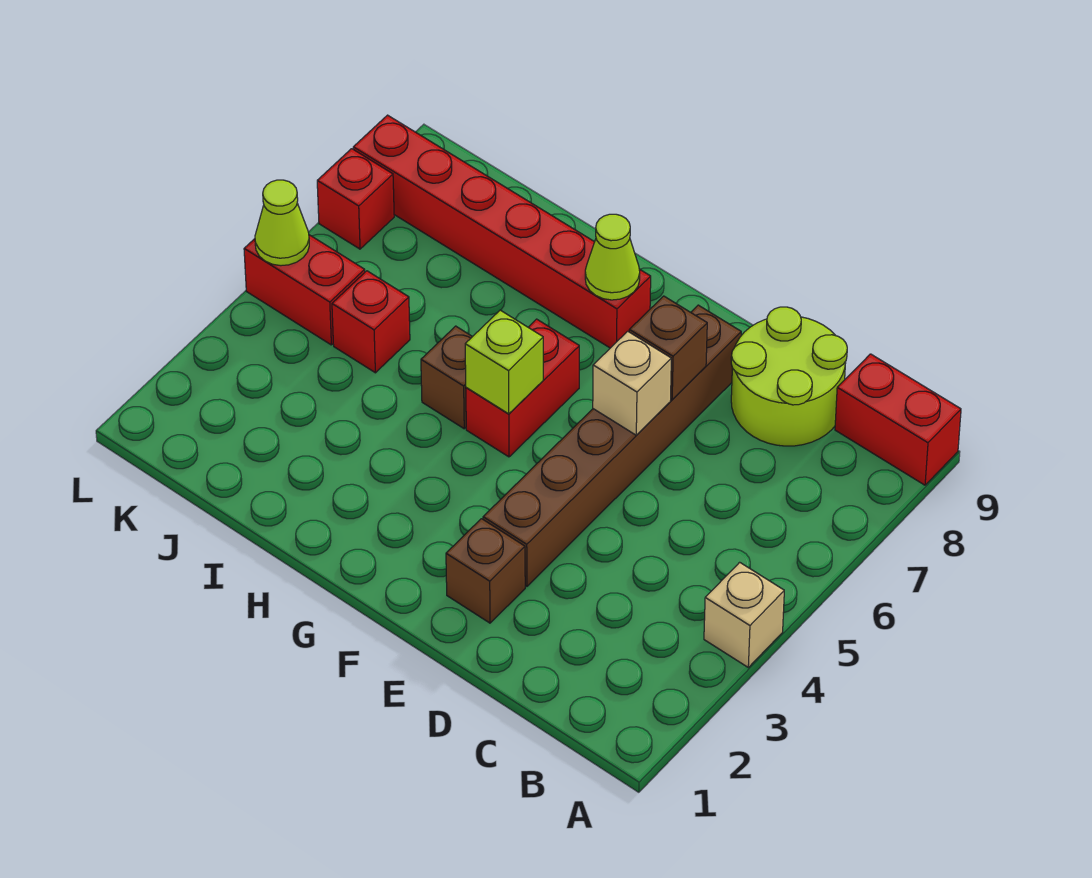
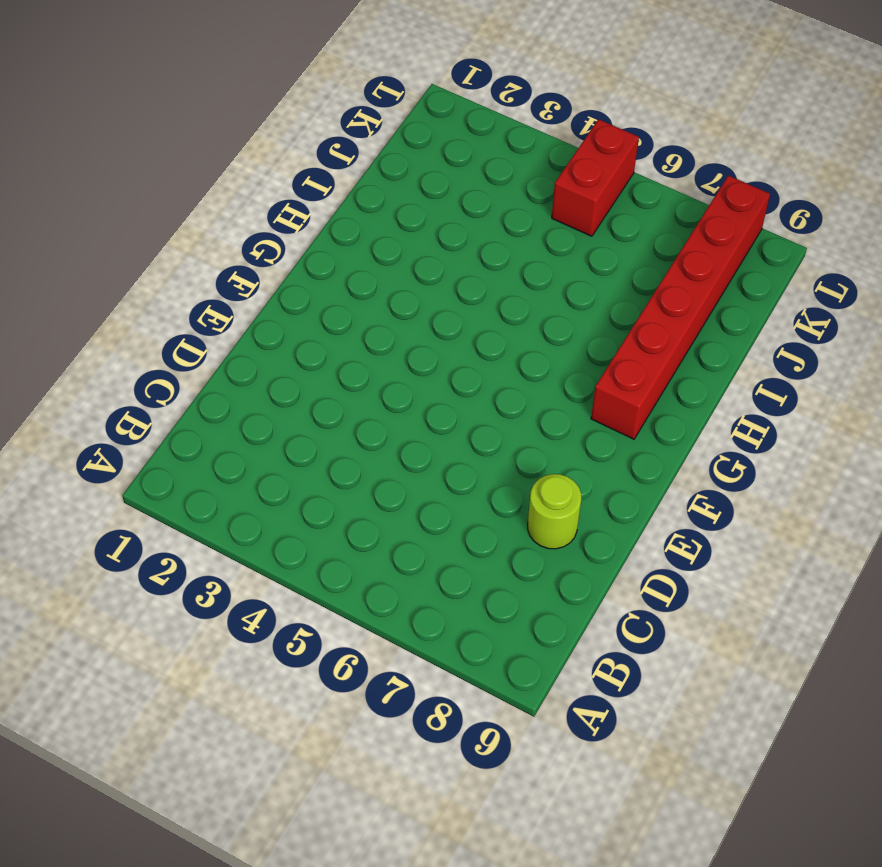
lime round brick D8 level 1 -> lime round brick C8:D9 level 1
none -> tan brick A4 level 1
none -> red brick A9:B9 level 1
none -> brown brick E2 level 1

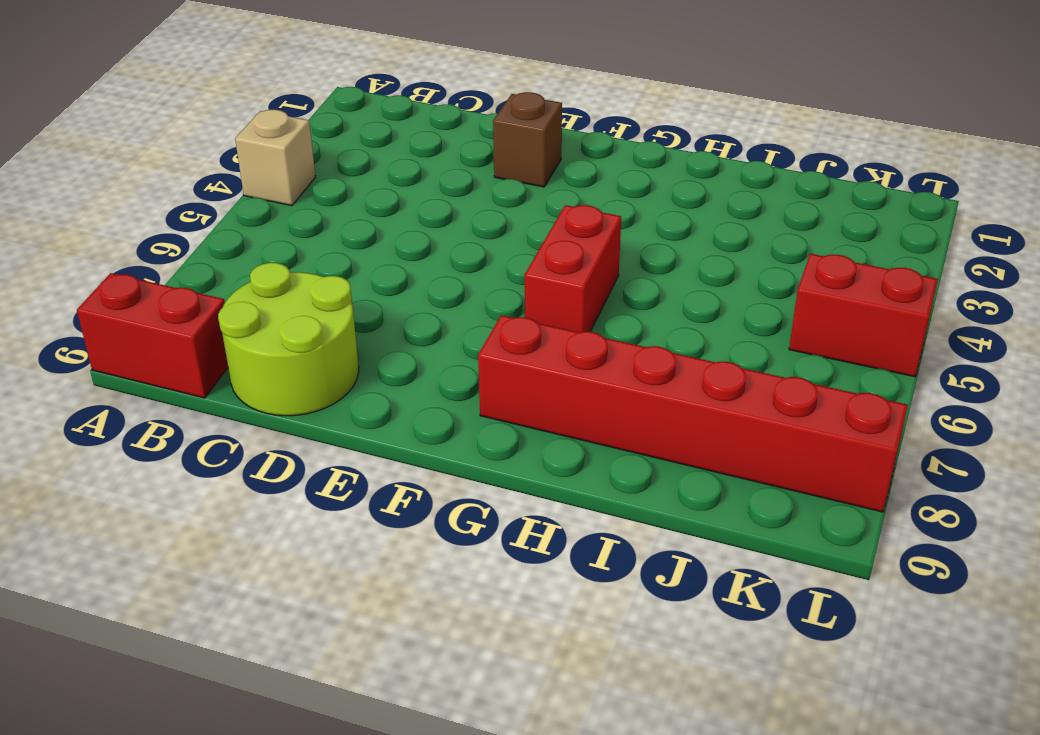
none -> brown brick E3:E8 level 1
none -> brown brick H5 level 1
none -> red brick J5 level 1

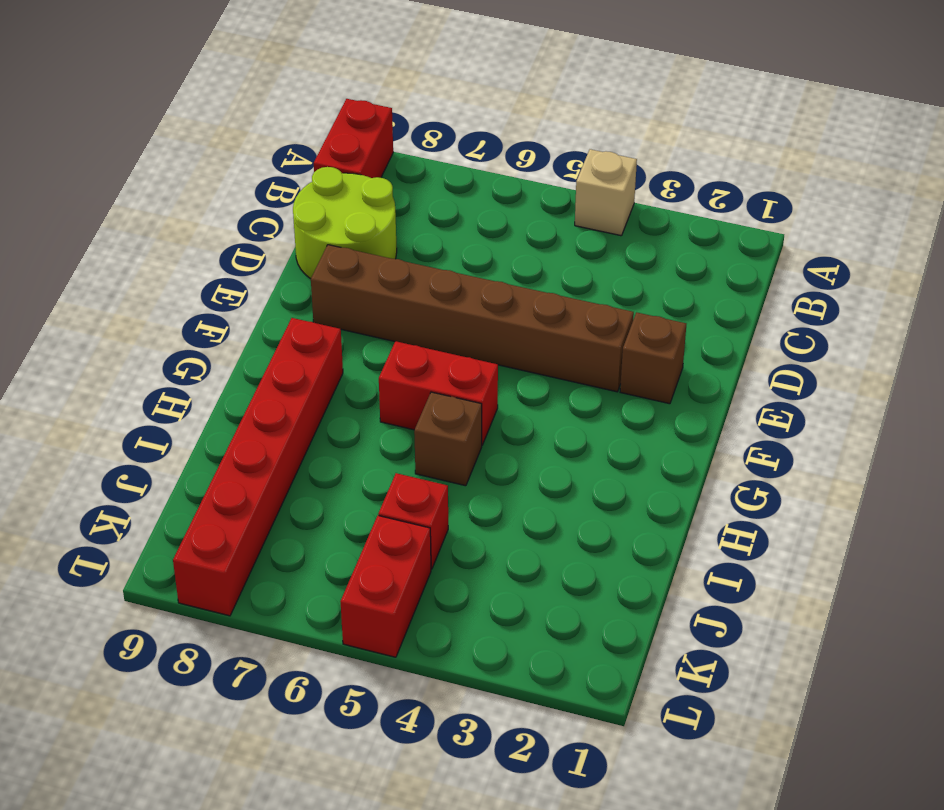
none -> red brick L7 level 1
none -> tan brick E6 level 2
none -> brown brick E7 level 2

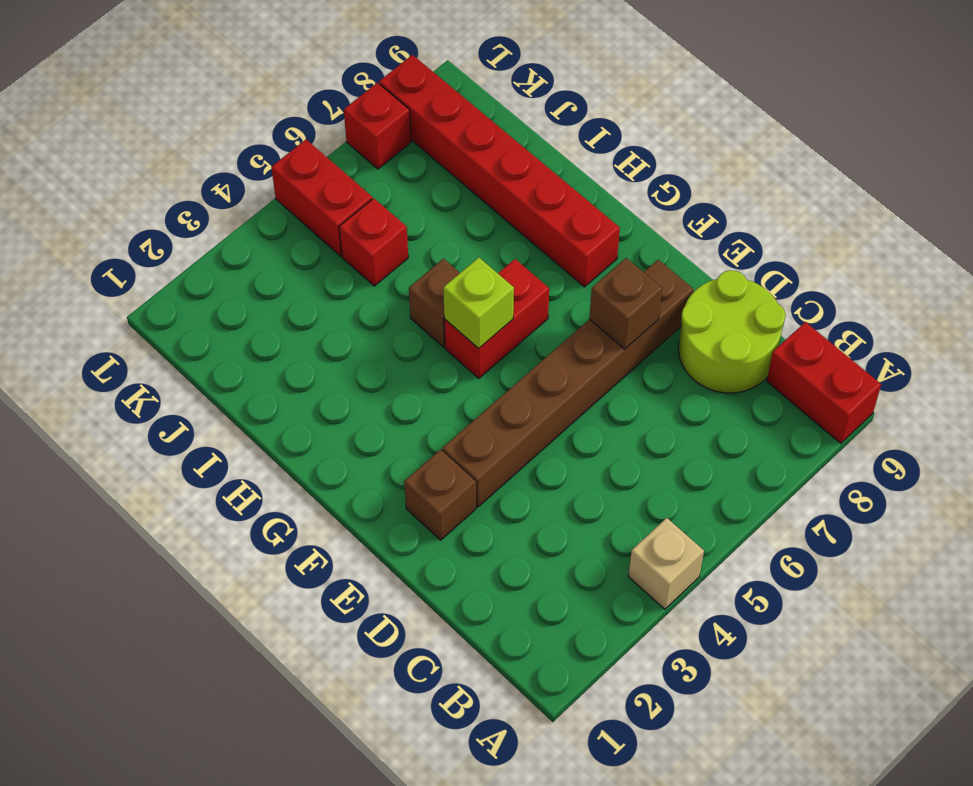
none -> tan brick E6 level 2
none -> lime cone G8 level 2
none -> lime cone L5 level 2

